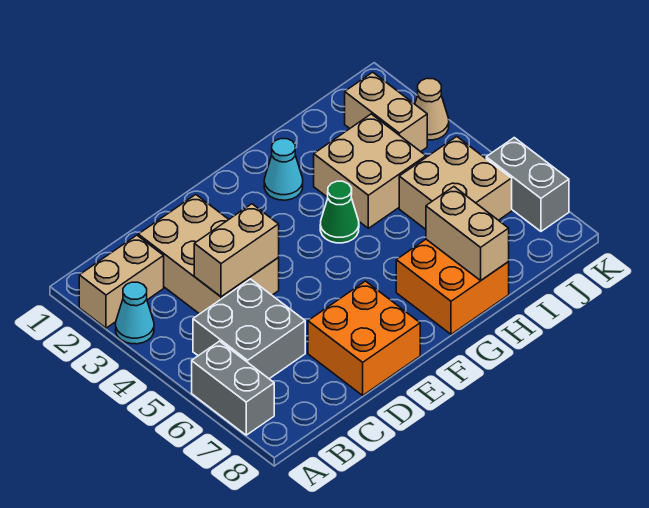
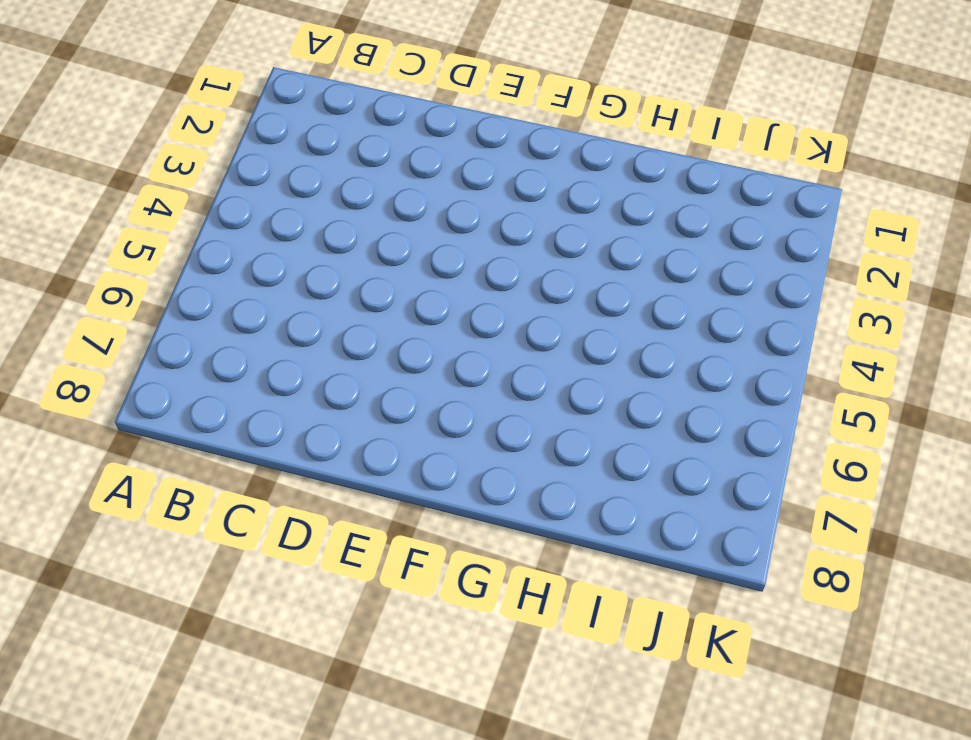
none -> tan brick A2:B2 level 1
none -> cyan cone A3 level 1
none -> grey brick A6:A7 level 1

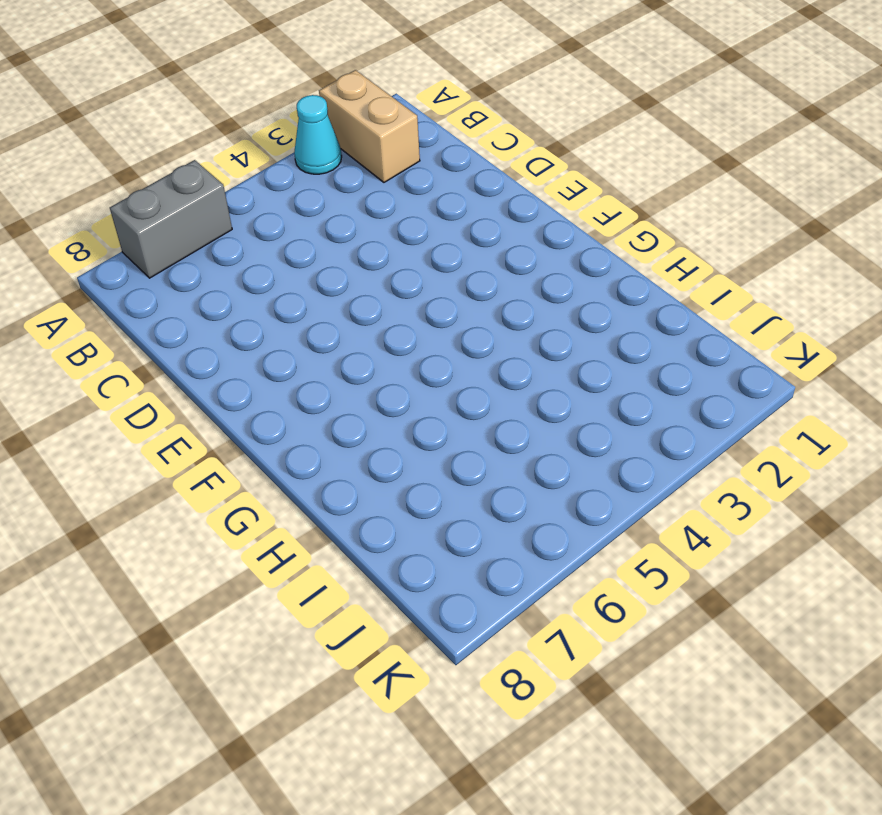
none -> grey brick B5:C6 level 1
none -> tan brick C2:D4 level 1
none -> orange brick D7:E8 level 1

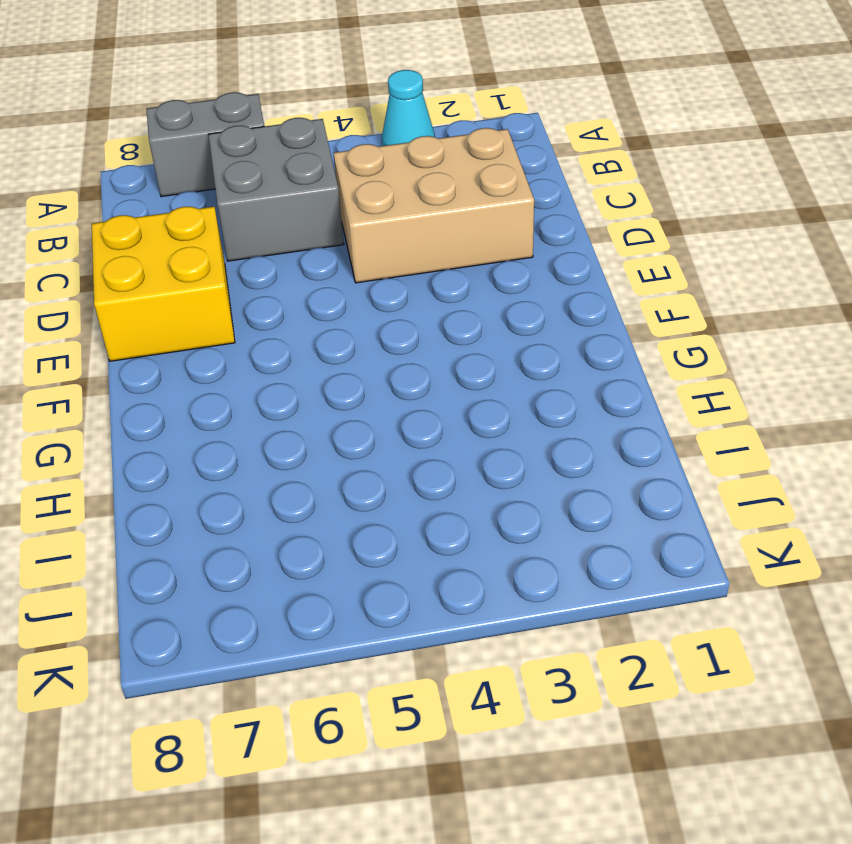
yellow brick D7:E8 level 1 -> orange brick D7:E8 level 1
none -> tan brick A2:B2 level 1
none -> cyan cone G2 level 1
none -> green cone G4 level 1

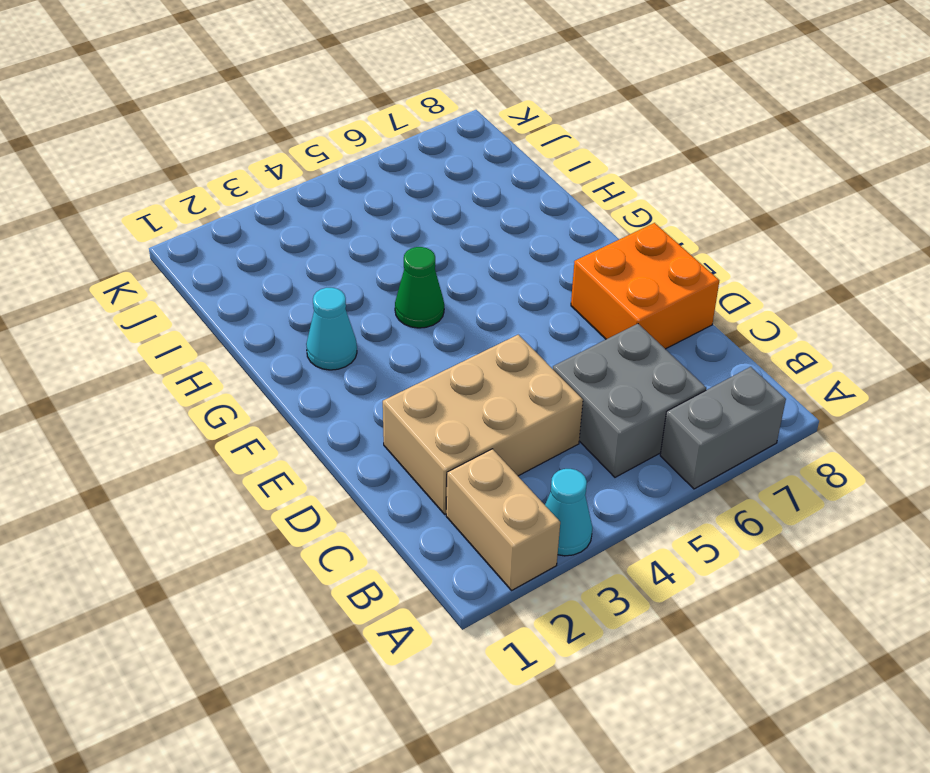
none -> orange brick G7:H8 level 1
none -> tan brick H3:I4 level 1
none -> tan brick I5:J6 level 1

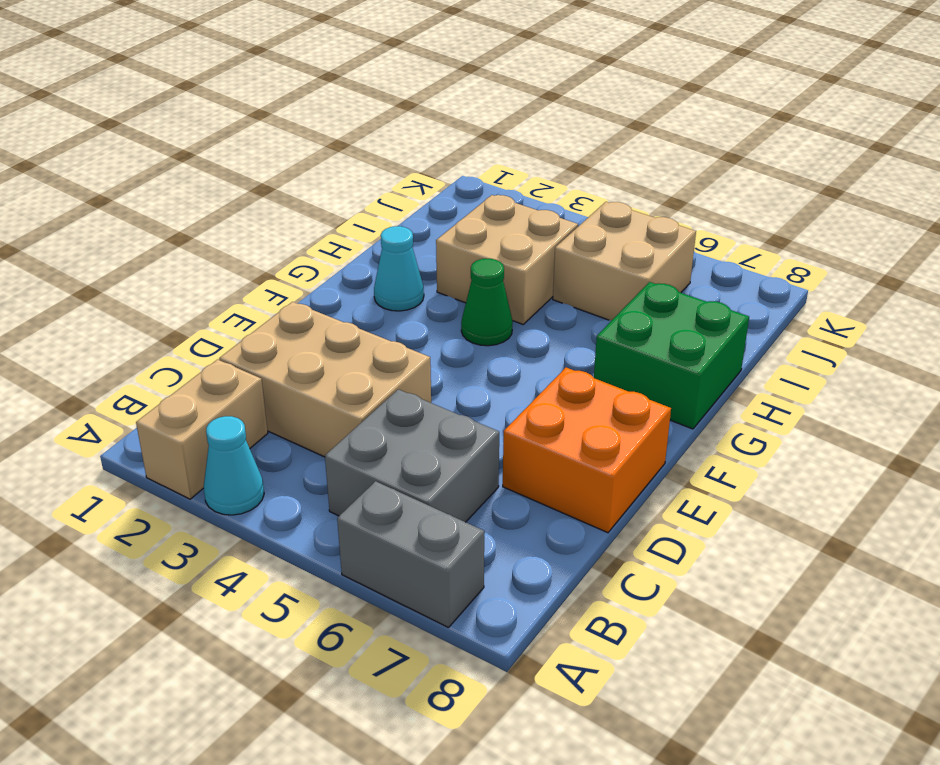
green brick G7:H8 level 1 -> orange brick G7:H8 level 1
none -> tan brick J2:J3 level 1
none -> tan cone K3 level 1
none -> grey brick K6:K7 level 1

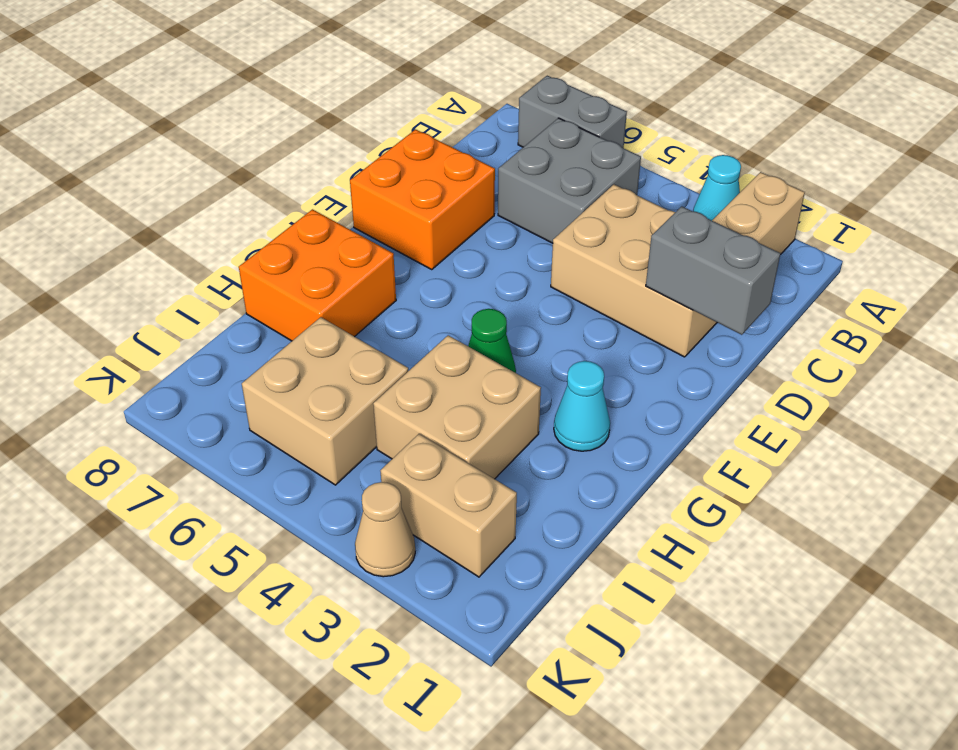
grey brick D1:D2 level 2 -> grey brick K6:K7 level 1
none -> tan brick C4:D4 level 2
none -> tan brick H7:H8 level 2

